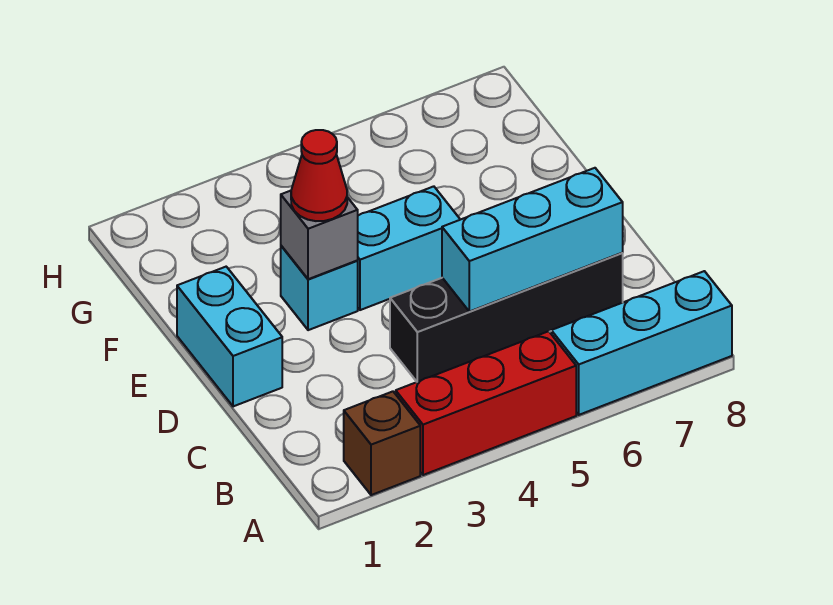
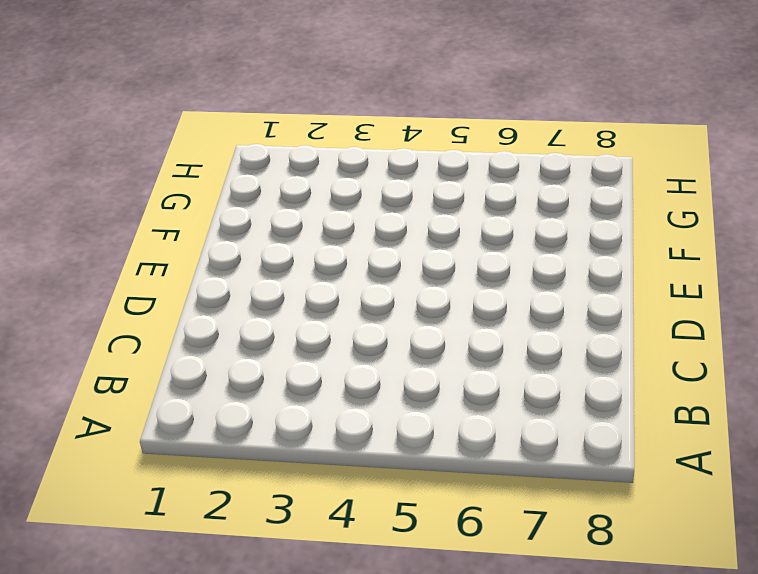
none -> brown brick A2 level 1
none -> red brick A3:A5 level 1

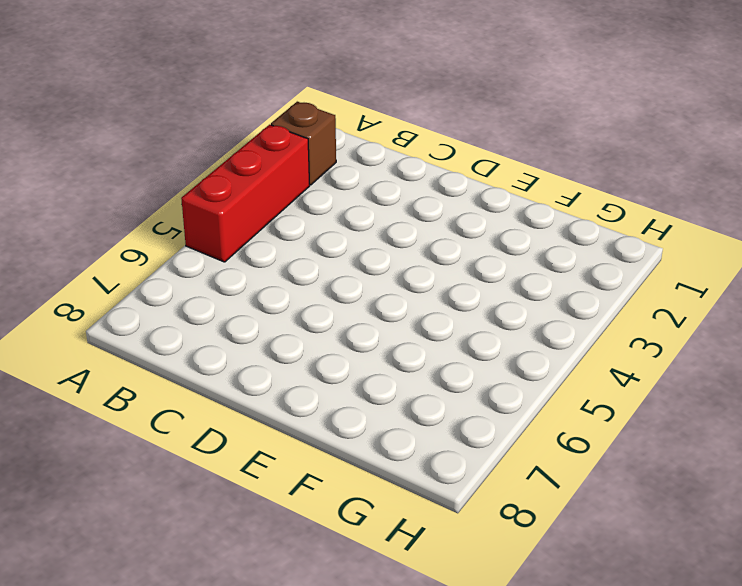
none -> cyan brick A6:A8 level 1
none -> black brick C4:C7 level 1

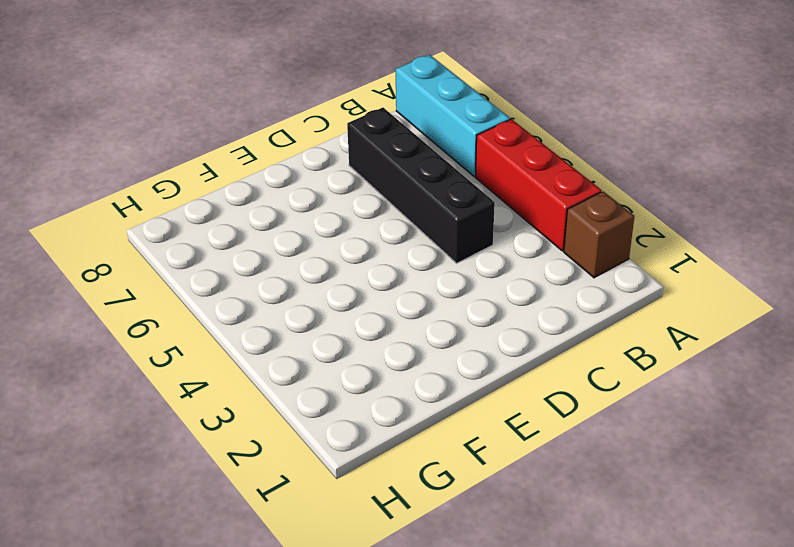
none -> cyan brick D1:E1 level 1
none -> cyan brick E3 level 1

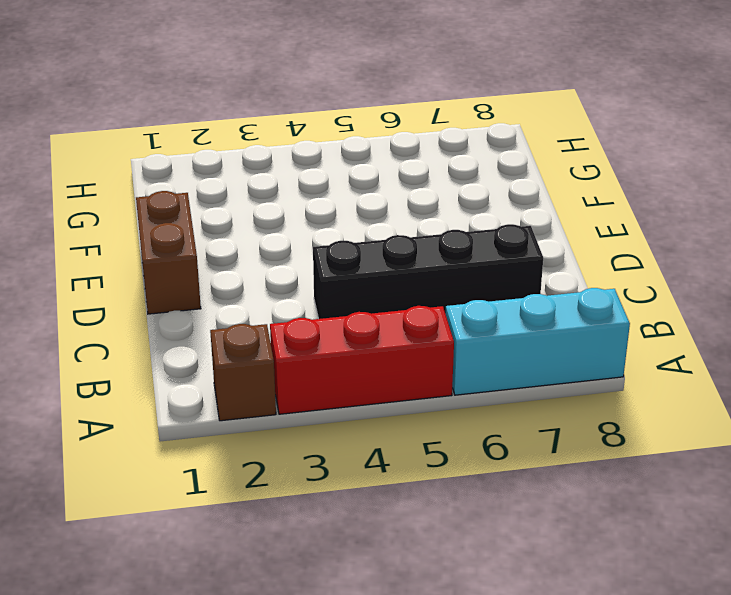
brown brick D1:E1 level 1 -> cyan brick D1:E1 level 1
none -> cyan brick E3 level 1
none -> cyan brick E4:E5 level 1

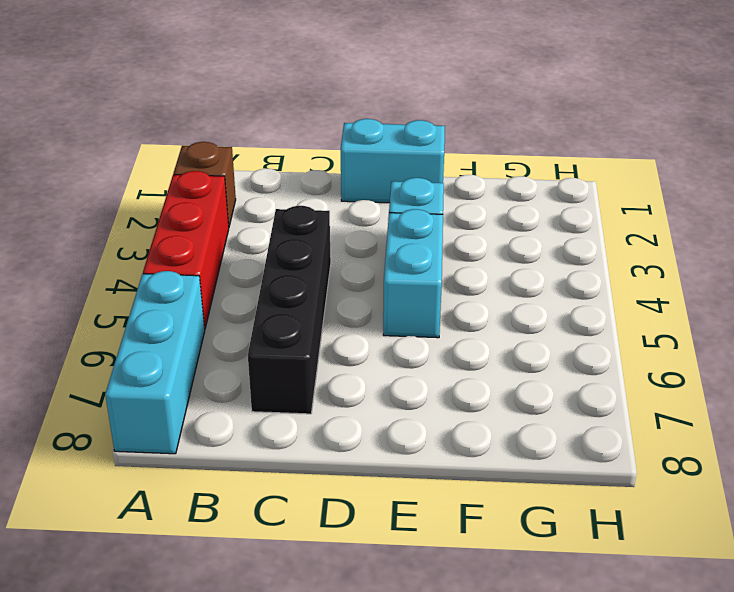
none -> cyan brick C5:C7 level 2
none -> grey brick E3 level 2

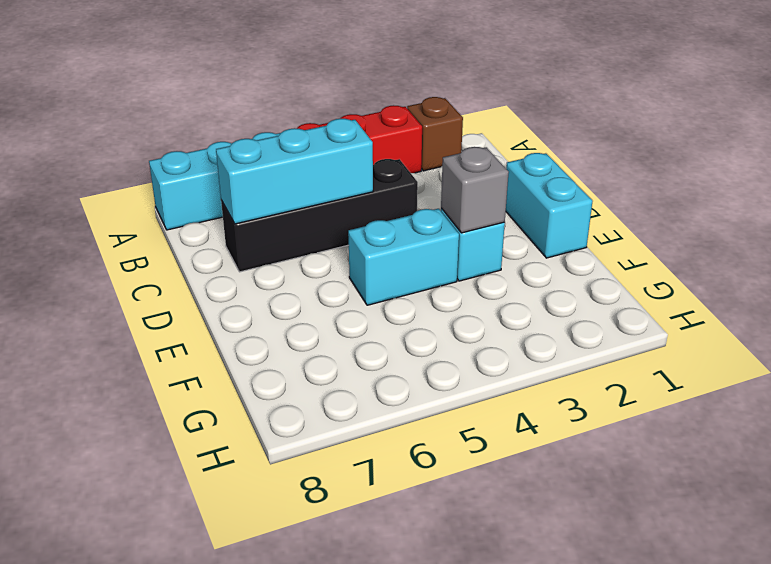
none -> red cone E3 level 3

